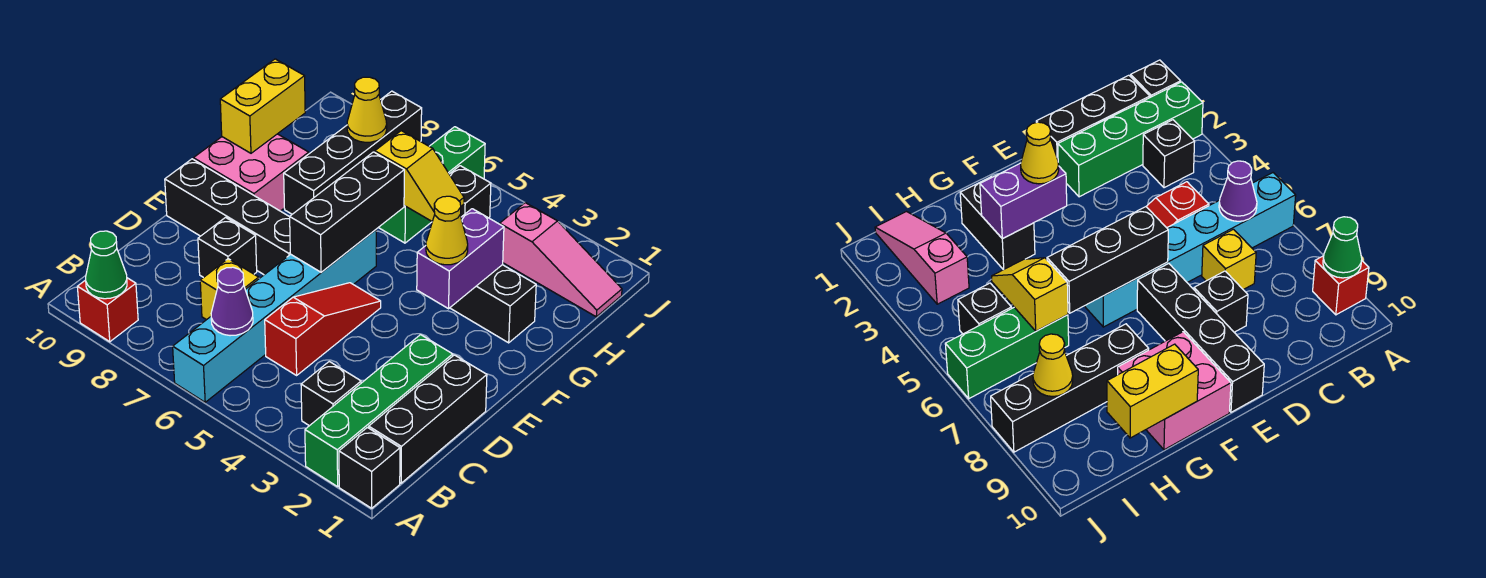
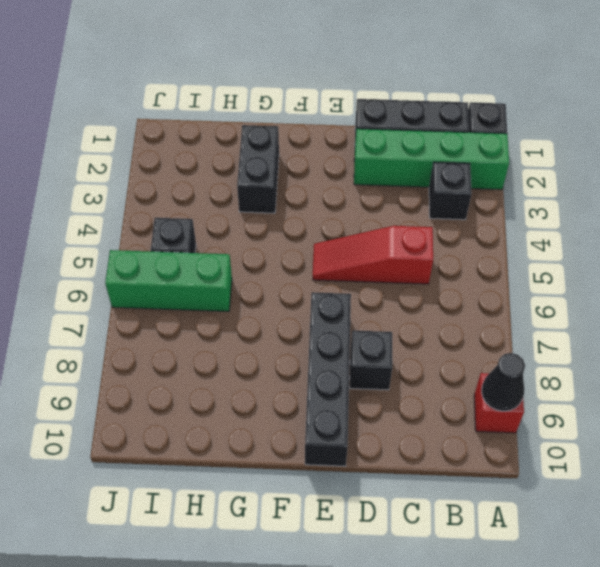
black cone A9 level 2 -> green cone A9 level 2
none -> cyan brick A6:F6 level 1
none -> yellow brick C7 level 1
none -> pink brick F9:G10 level 1

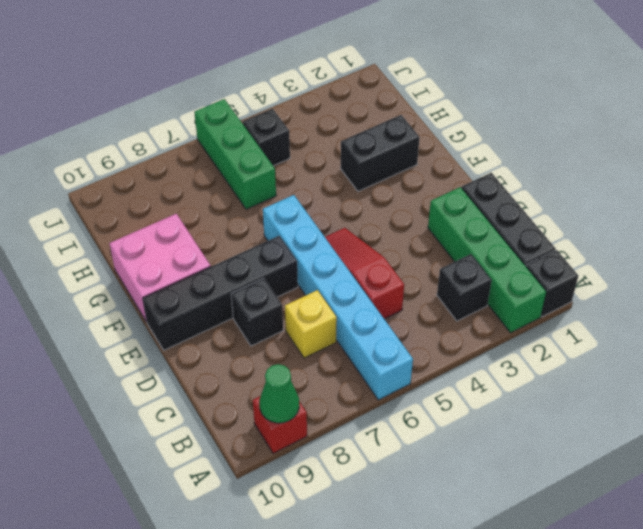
none -> black brick G8:J8 level 1
none -> pink slope I1:I3 level 1 top 3
none -> purple cone B6 level 2

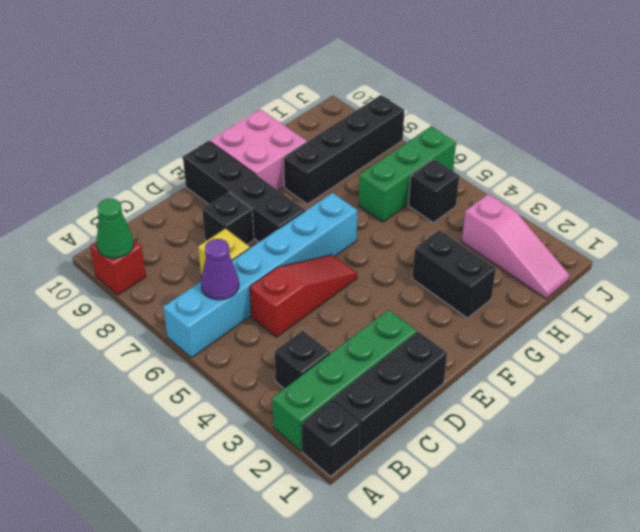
none -> black brick E6:G6 level 2
none -> purple brick F3:G3 level 2
none -> yellow brick G10:H10 level 2

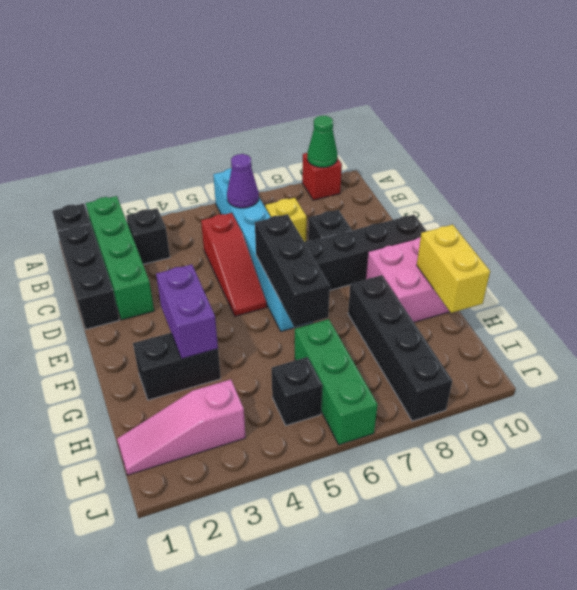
none -> yellow slope H5:H6 level 2 top 6
none -> yellow cone I8 level 2
none -> yellow cone F3 level 3

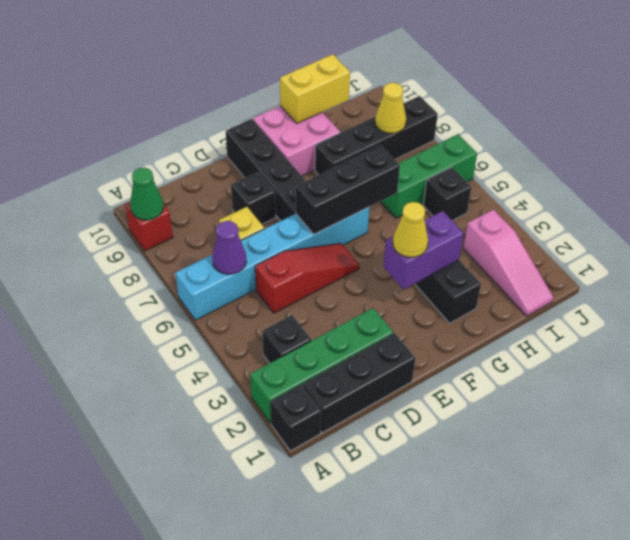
none -> yellow slope H5:H6 level 2 top 6

